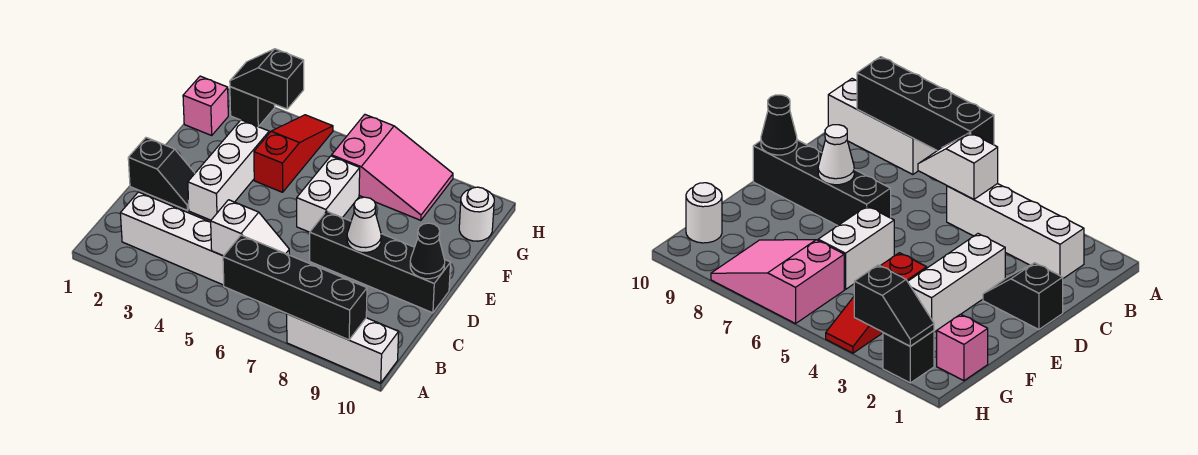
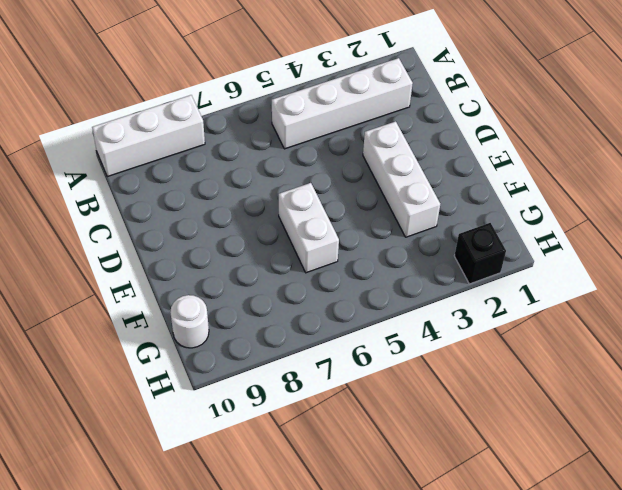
none -> black slope D1:D2 level 1 top 1
none -> black brick D7:D10 level 1
none -> red slope F4:H4 level 1 top F

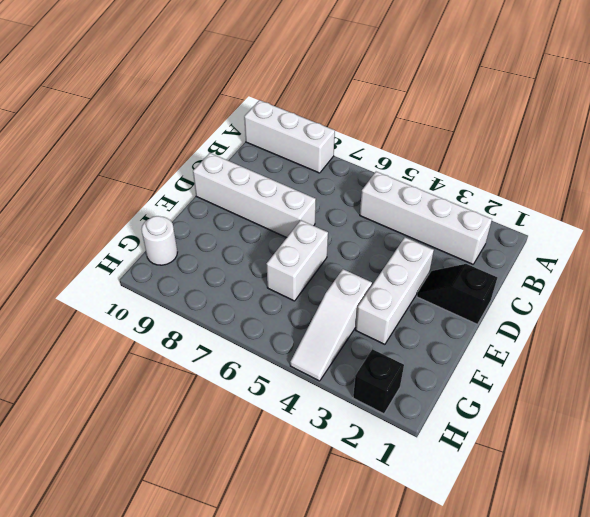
white brick D7:D10 level 1 -> black brick D7:D10 level 1
white slope F4:H4 level 1 top F -> red slope F4:H4 level 1 top F
none -> pink brick G1 level 1
none -> pink slope G6:H8 level 1 top 6
none -> black brick A6:A9 level 2

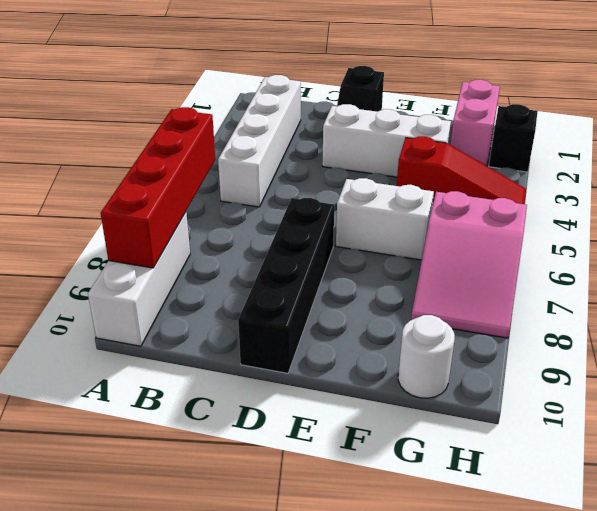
red brick A6:A9 level 2 -> black brick A6:A9 level 2
pink brick G1:G2 level 1 -> pink brick G1 level 1
none -> white slope B5:B6 level 2 top 5
none -> white cone D8 level 2
none -> black cone D10 level 2

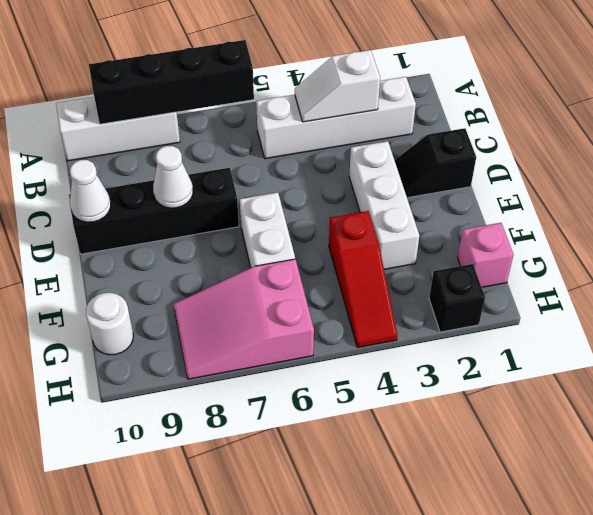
white slope B3:B4 level 2 top 3 -> white slope B5:B6 level 2 top 5
white cone D10 level 2 -> black cone D10 level 2
none -> black slope H2:H3 level 2 top 3

